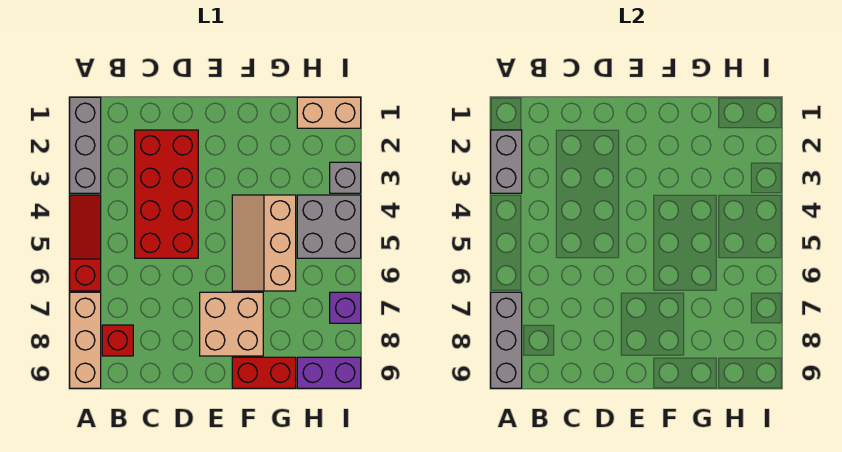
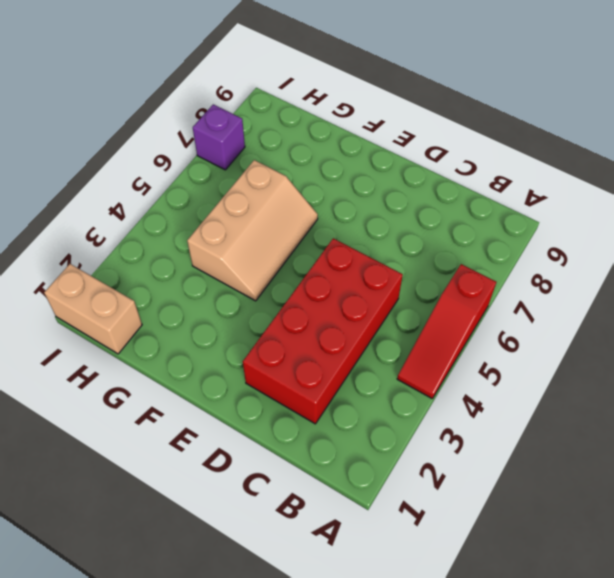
none -> grey brick A1:A3 level 1
none -> tan brick A7:A9 level 1
none -> red brick B8 level 1

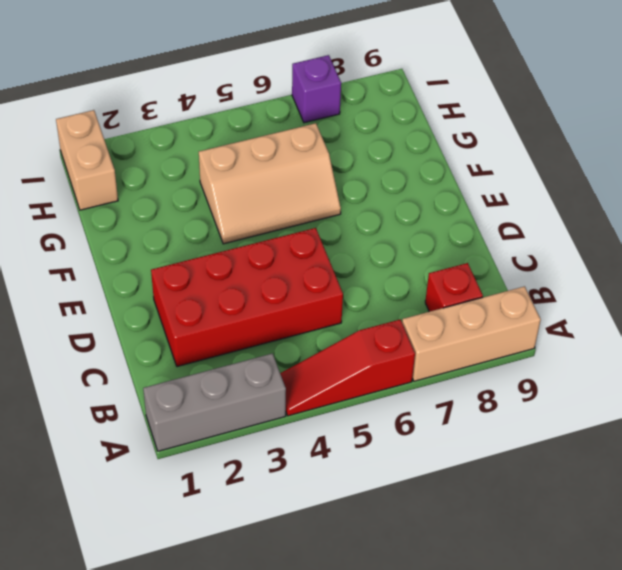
none -> tan brick E7:F8 level 1
none -> red brick F9:G9 level 1
none -> grey brick H4:I5 level 1

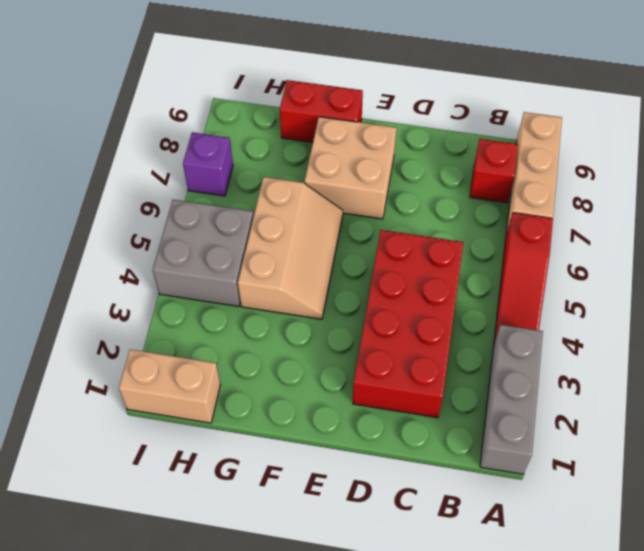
none -> purple brick H9:I9 level 1
none -> grey brick I3 level 1
none -> grey brick A2:A3 level 2

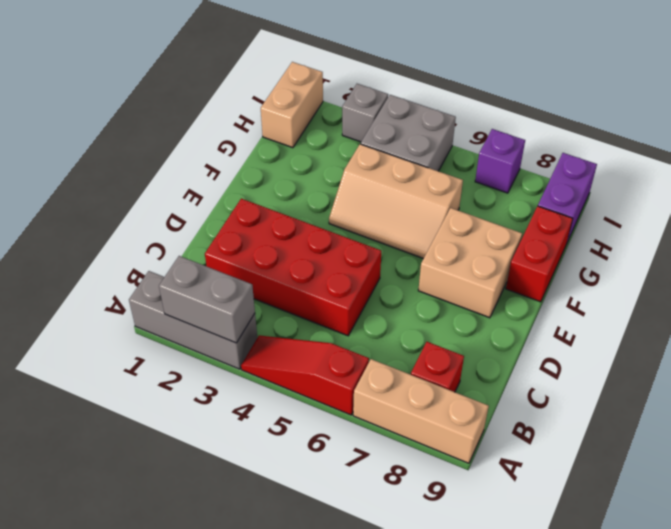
none -> grey brick A7:A9 level 2

